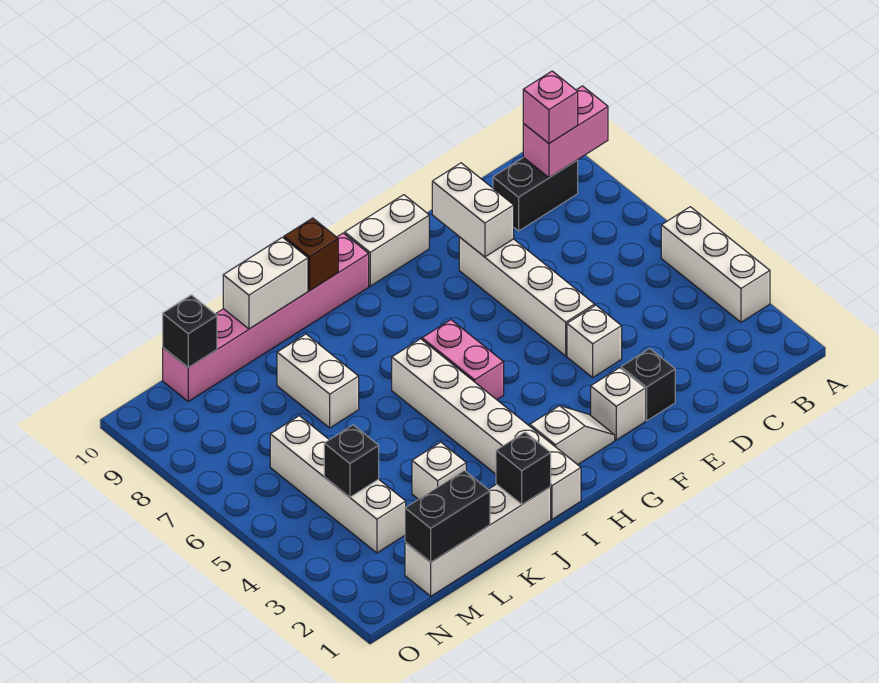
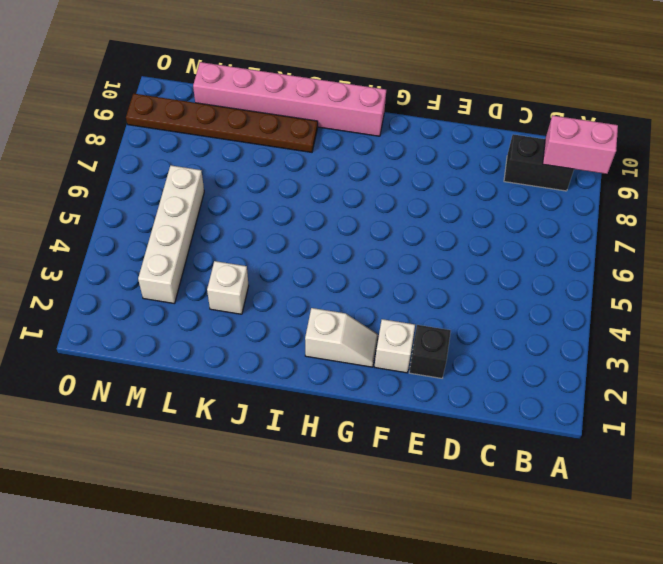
brown plate J9:O9 level 1 -> none
none -> white brick A3:A5 level 1
none -> white brick E4 level 1
none -> white brick E5:E8 level 1

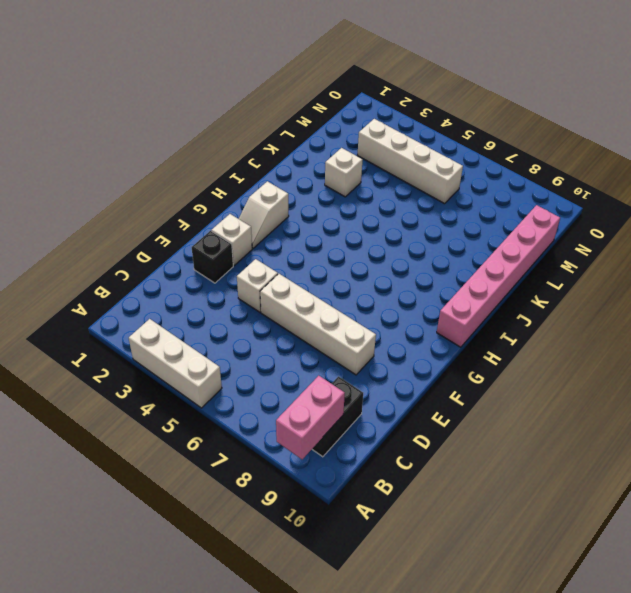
none -> white brick F10:G10 level 1
none -> pink brick H5:H6 level 1
none -> white brick I1:I6 level 1

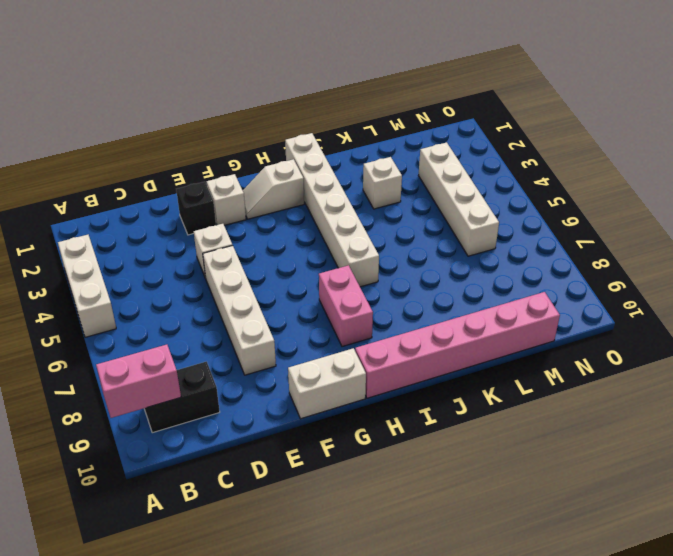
pink brick H7:H8 level 1 -> pink brick H5:H6 level 1
none -> white brick J1:M1 level 1
none -> white brick K7:K8 level 1
none -> white brick E8:E9 level 2

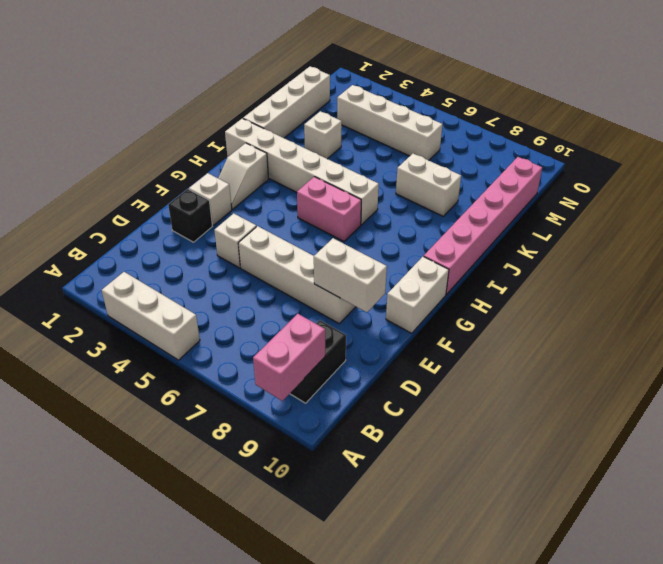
none -> brown brick I10 level 2
none -> black brick J1 level 2
none -> white brick J10:K10 level 2

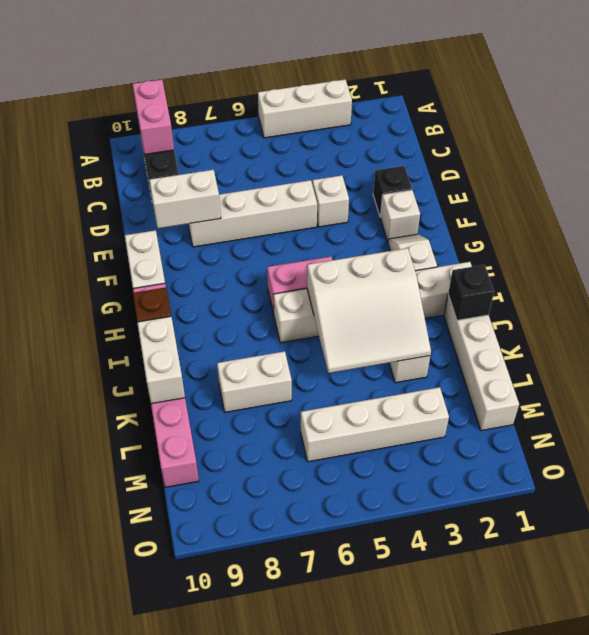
white slope I3:K5 level 2 top I -> none
none -> black brick L1:M1 level 2
none -> black brick M4 level 2
none -> black brick M10 level 2

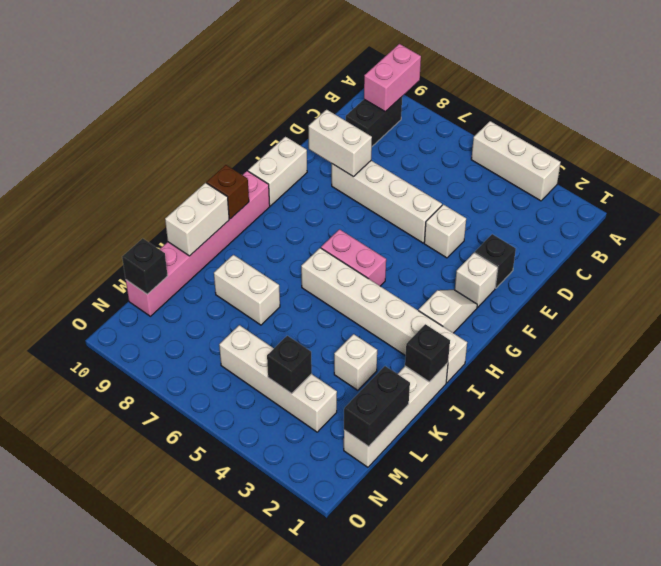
none -> pink brick B9 level 3

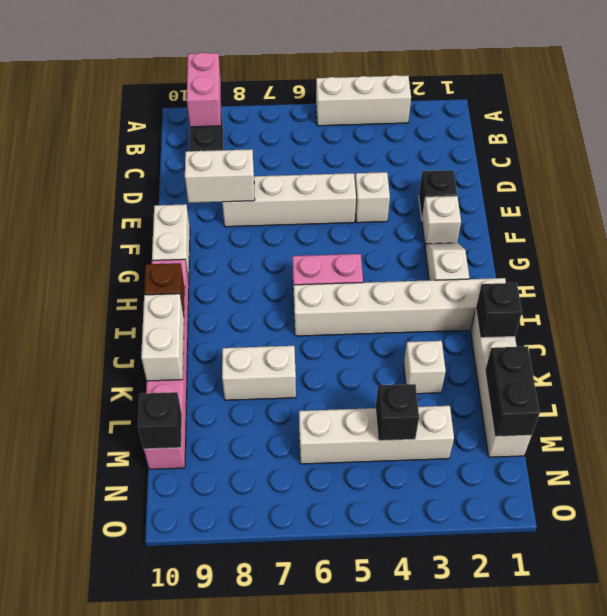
none -> pink brick B9 level 3

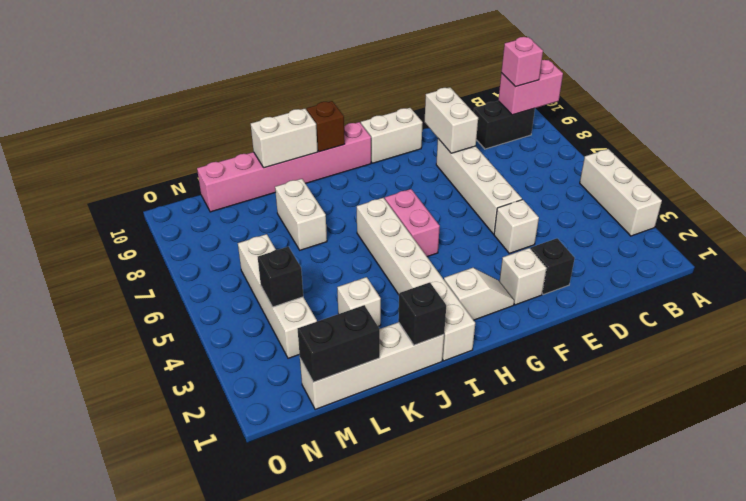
none -> black brick M10 level 2

